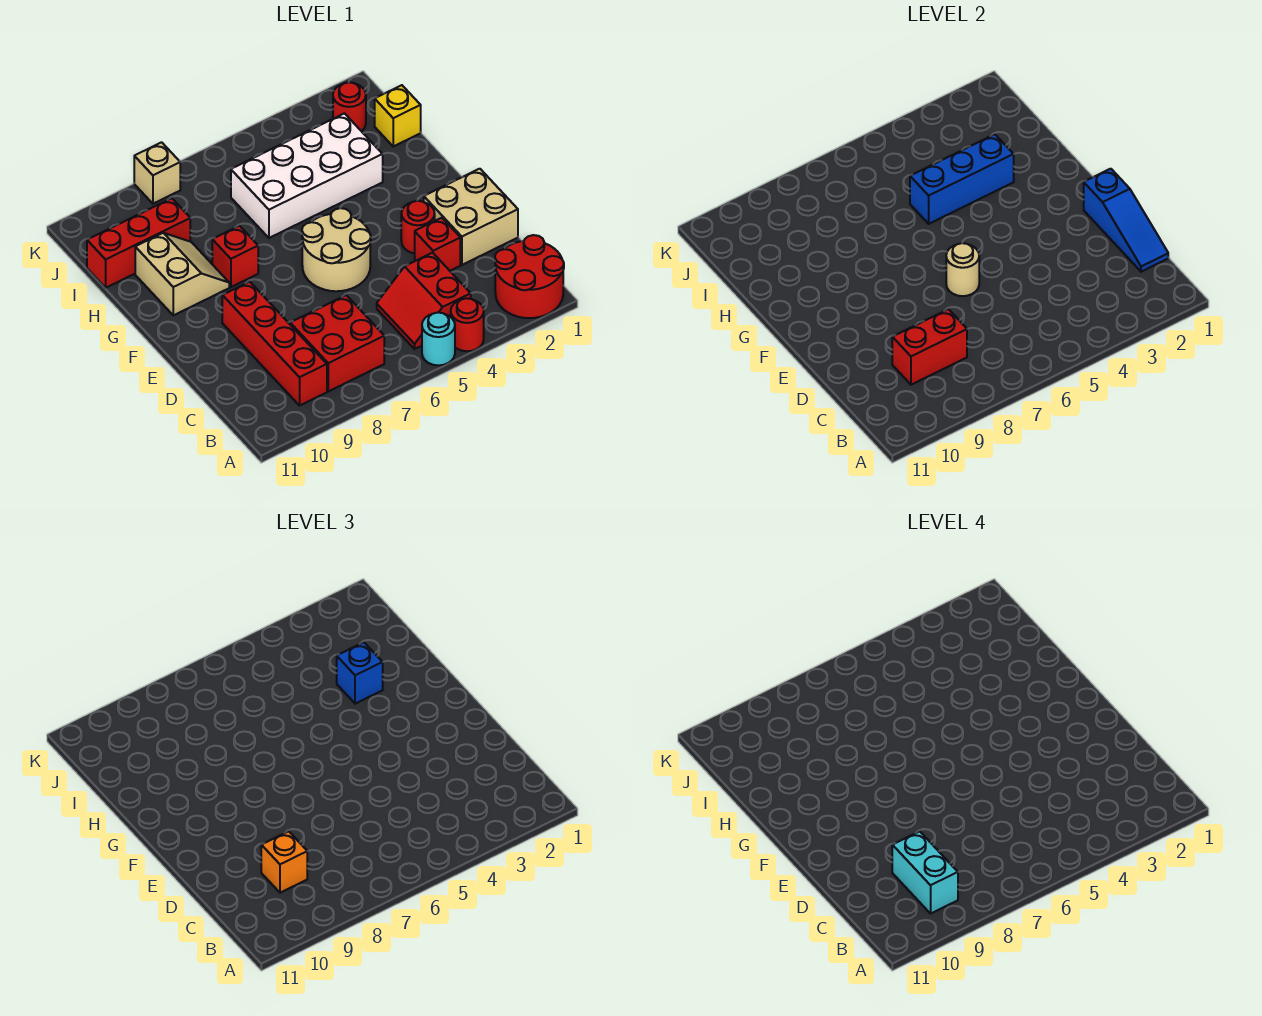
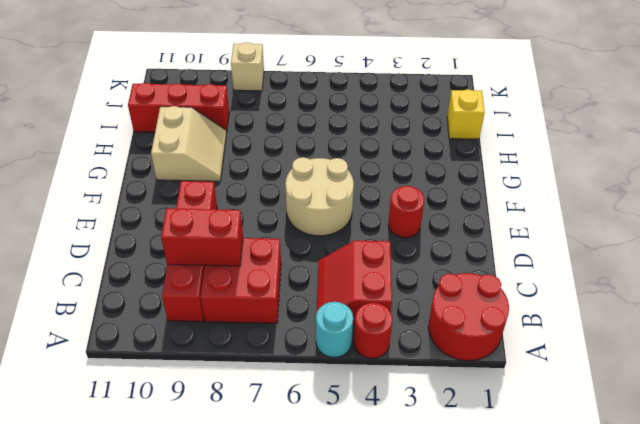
none -> tan brick D1:E2 level 1
none -> red brick D3 level 1
none -> red brick G8 level 1

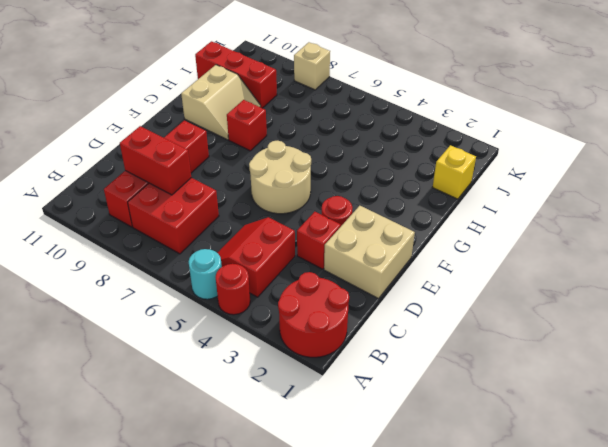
none -> white brick H3:I6 level 1
none -> red round brick J2 level 1
none -> blue slope C1:E1 level 2 top E

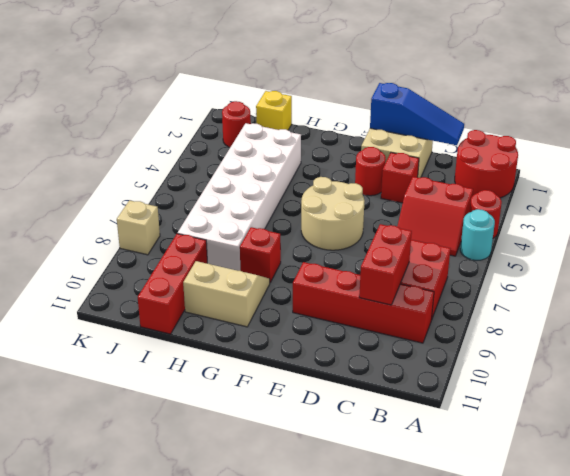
white brick H3:I8 level 1 -> white brick H3:I6 level 1
none -> tan round brick E6 level 2
none -> blue brick H3:H5 level 2
none -> orange brick C9 level 3

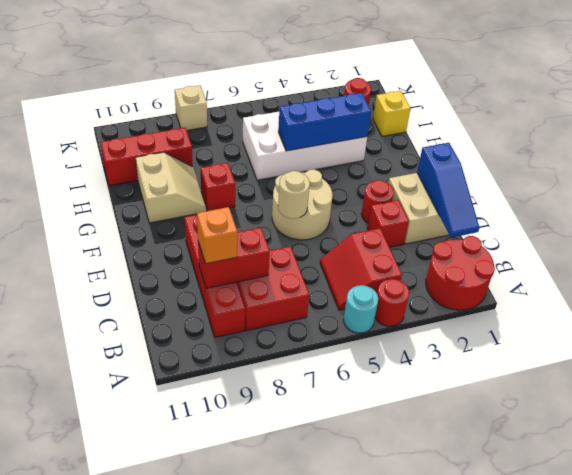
none -> blue brick H3 level 3
none -> cyan brick B9:C9 level 4

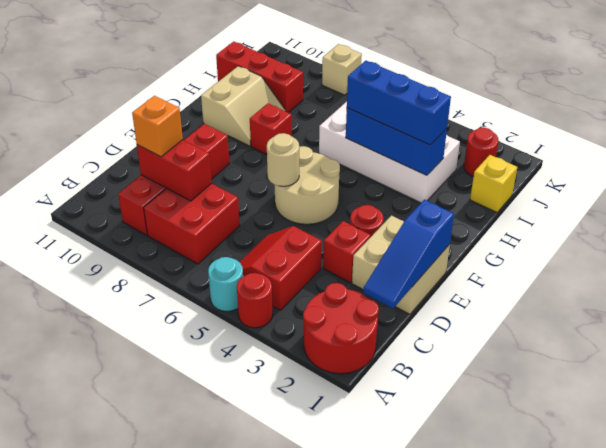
blue brick H3:H5 level 3 -> blue brick H3 level 3
none -> cyan brick B9:C9 level 4

